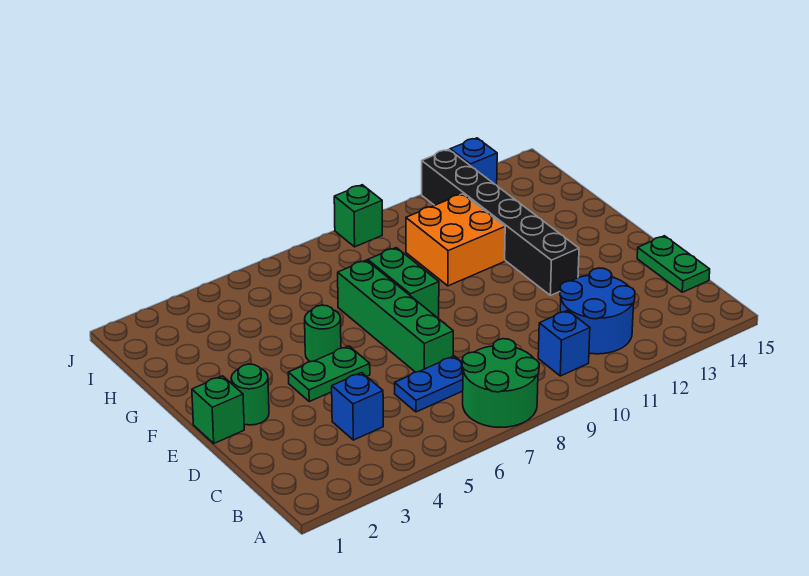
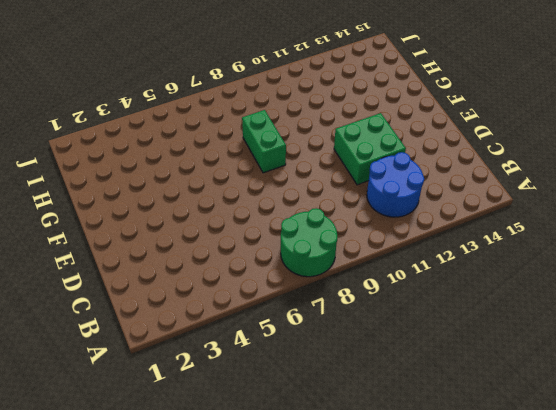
green brick D11:E12 level 1 -> black brick E12:J12 level 1
none -> blue brick B10 level 1
none -> blue brick C4 level 1
none -> blue plate C6:C7 level 1

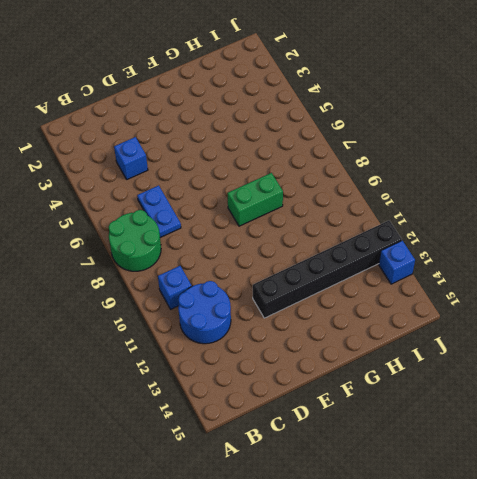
none -> green plate C15:D15 level 1
none -> green brick D7:G7 level 1
none -> green brick E1 level 1

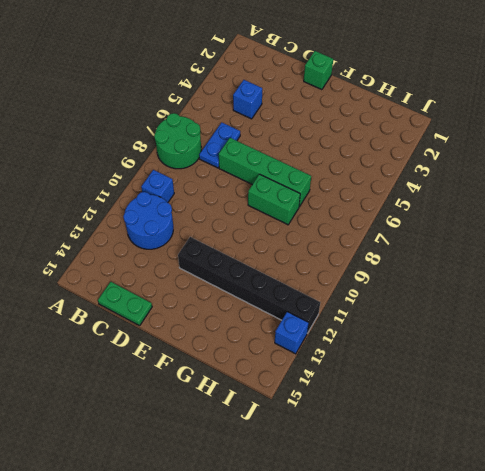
none -> green round brick E2 level 1
none -> green plate E4:E5 level 1
none -> green round brick F5 level 1

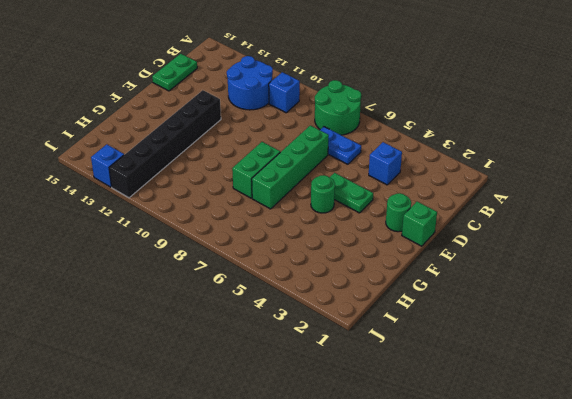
none -> orange brick G10:H11 level 1
none -> green brick J9 level 1

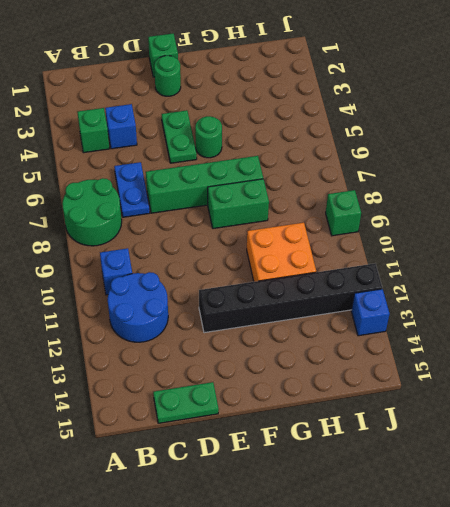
green brick B4 level 1 -> none

